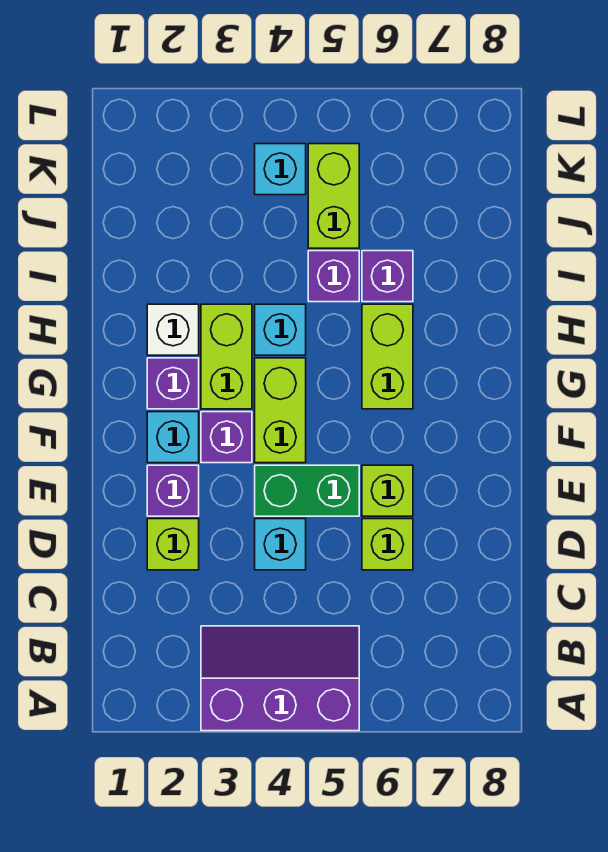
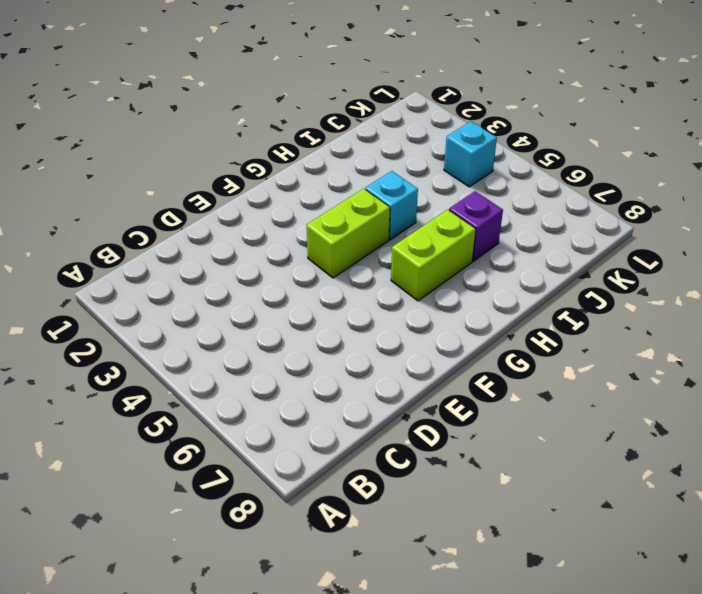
none -> purple slope A3:B5 level 1 top A
none -> lime brick D2 level 1
none -> cyan brick D4 level 1

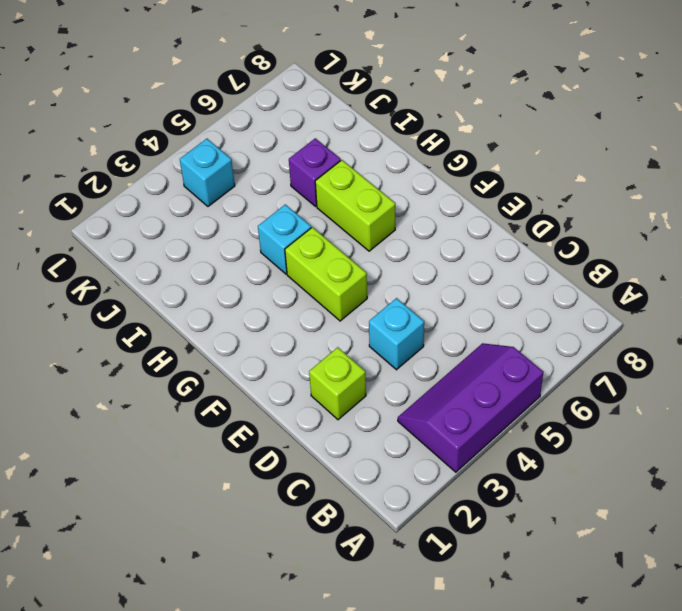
none -> lime brick D6 level 1
none -> purple brick E2 level 1
none -> green brick E4:E5 level 1

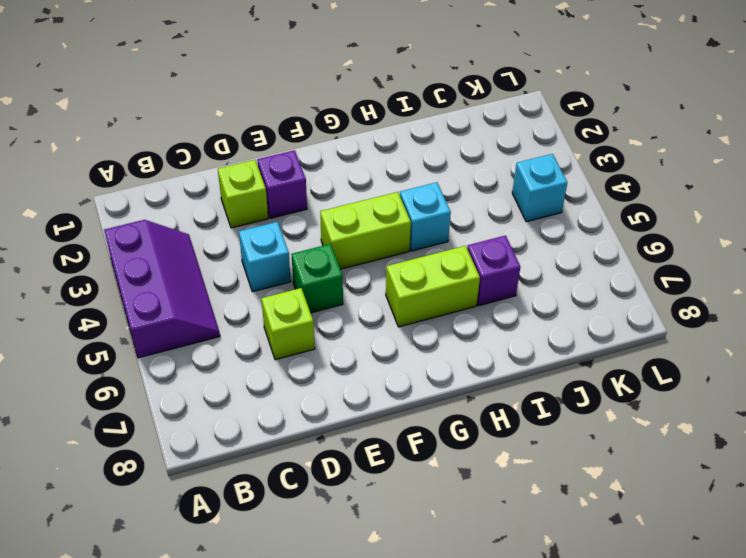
green brick E5 level 1 -> green brick E4:E5 level 1
none -> lime brick E6 level 1
none -> cyan brick F2 level 1
none -> purple brick F3 level 1

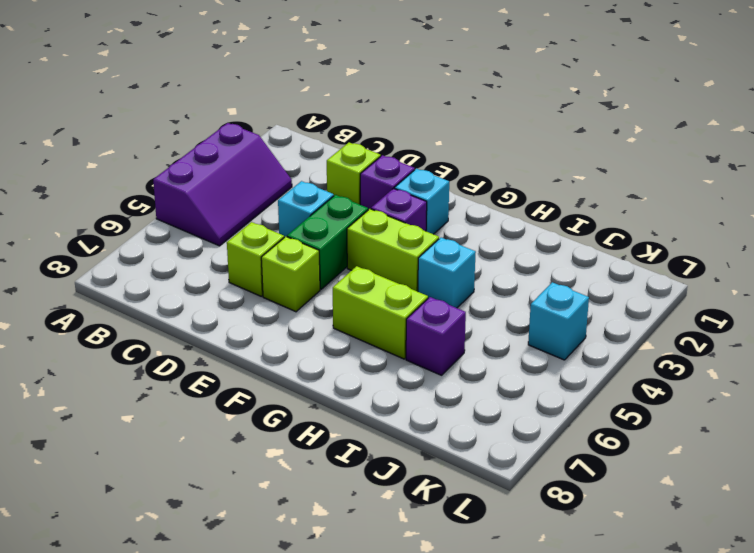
none -> purple brick G2 level 1
none -> lime brick G3:H3 level 1
none -> white brick H2 level 1

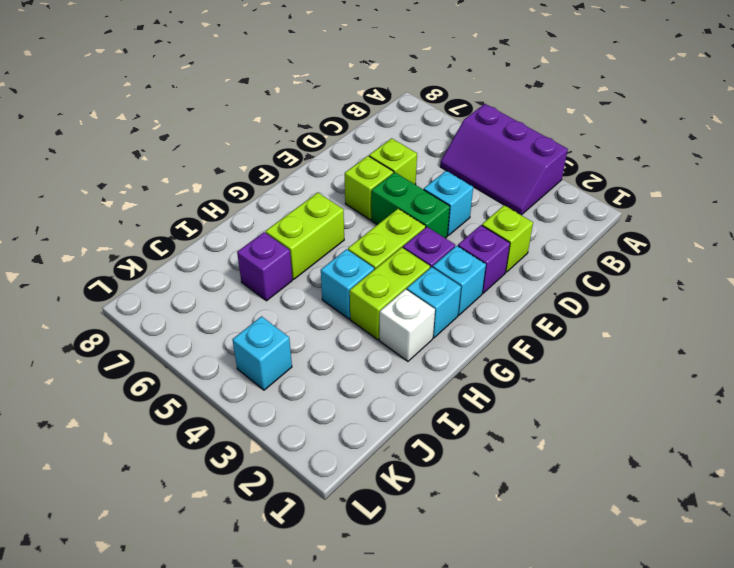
cyan brick G2 level 1 -> purple brick G2 level 1
none -> purple brick I5 level 1
none -> lime brick J5:K5 level 1

